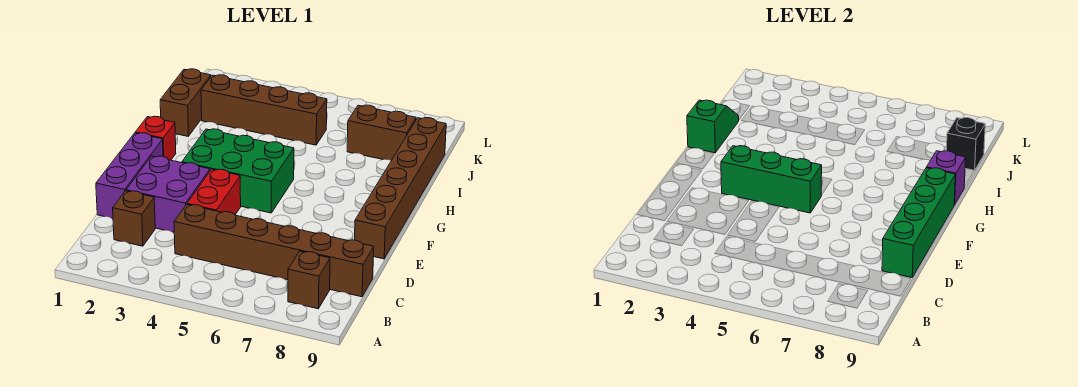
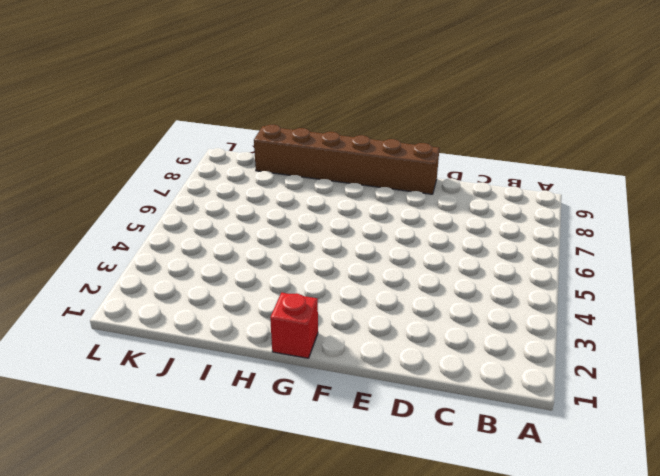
none -> brown brick B8 level 1
none -> brown brick C2 level 1
none -> brown brick C4:C9 level 1

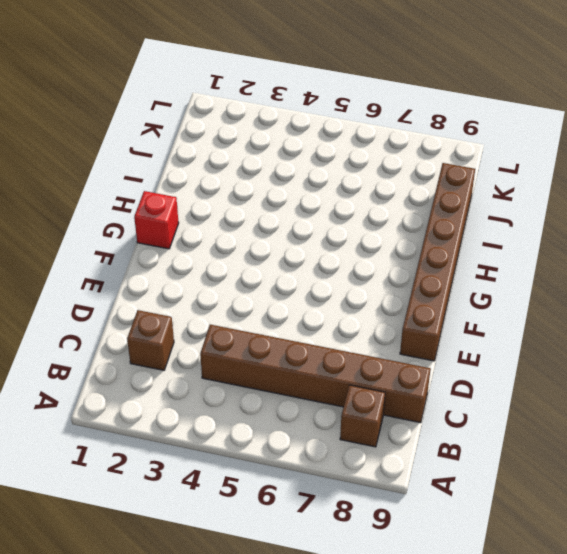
none -> purple brick D1:F1 level 1
none -> purple brick D2:E3 level 1
none -> red brick D4:E4 level 1

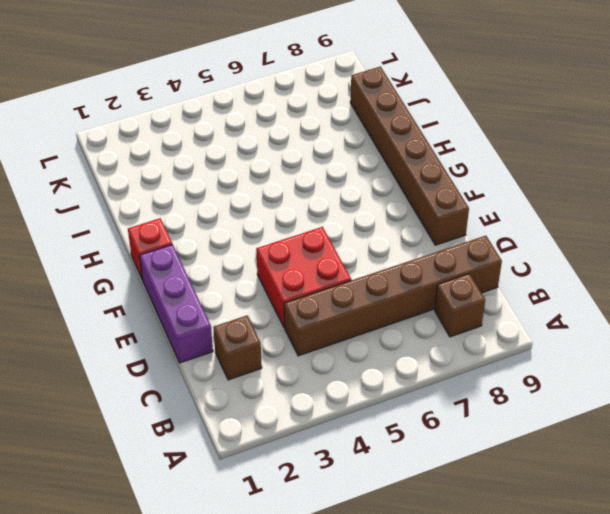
red brick D4:E5 level 1 -> red brick D4:E4 level 1
none -> purple brick D2:E3 level 1
none -> green brick F3:G5 level 1
none -> brown brick I1:J1 level 1

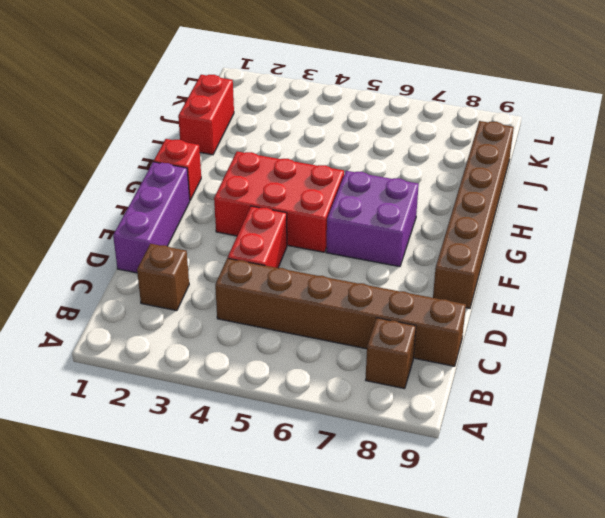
red brick F3:G5 level 1 -> green brick F3:G5 level 1
purple brick F6:G7 level 1 -> purple brick D2:E3 level 1
red brick I1:J1 level 1 -> brown brick I1:J1 level 1
none -> brown brick J2:J5 level 1
none -> brown brick J7:J8 level 1
none -> green brick D9:G9 level 2

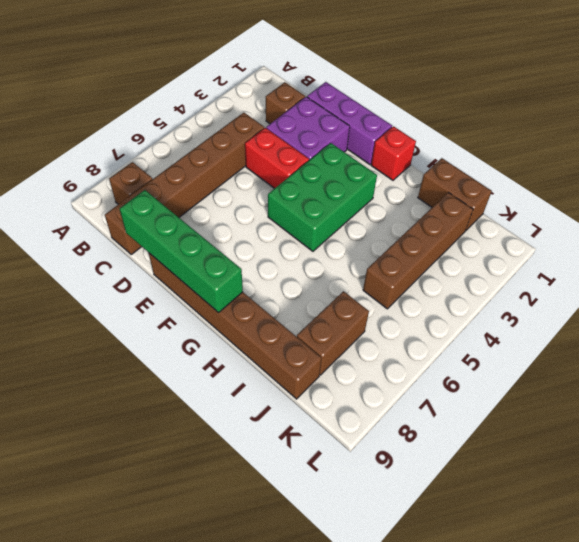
none -> green brick F3:F5 level 2
none -> green slope H1:I1 level 2 top H
none -> purple brick H9 level 2

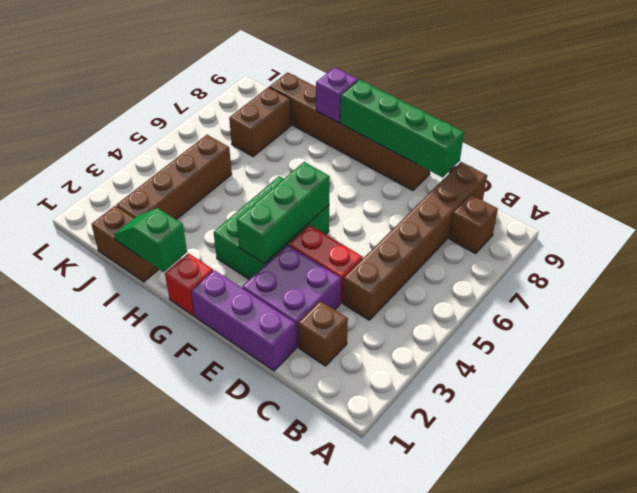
none -> black brick J9 level 2

